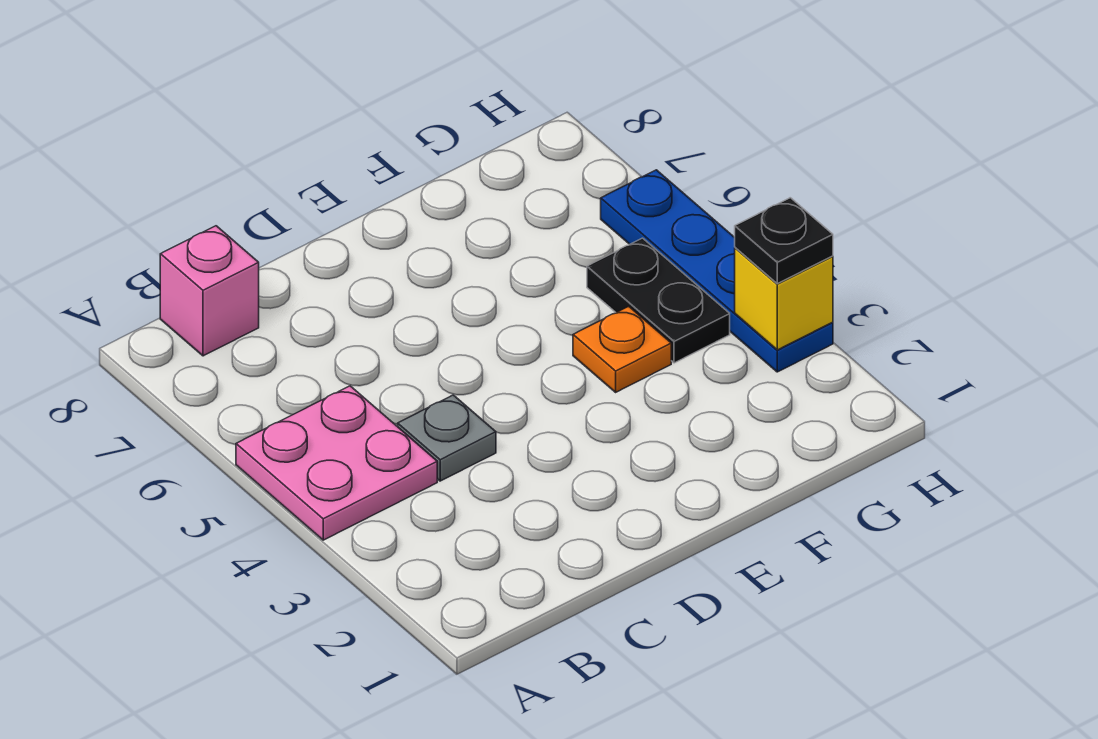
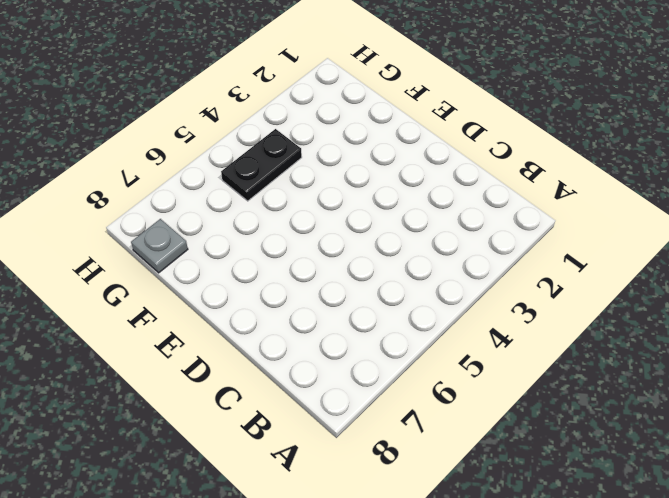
grey plate G8 level 1 -> grey plate C4 level 1
none -> pink plate A4:B5 level 1
none -> pink brick B8 level 1

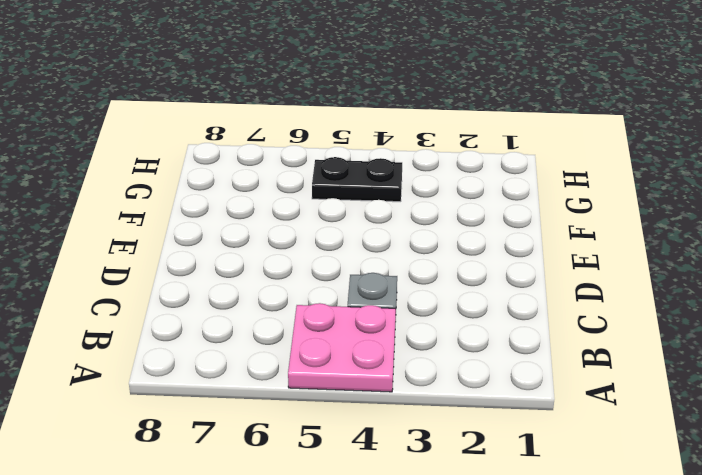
none -> pink brick B8 level 1
none -> orange plate F4 level 1

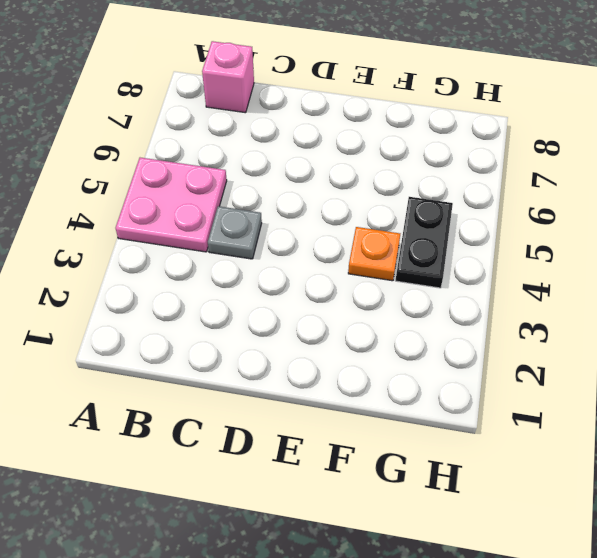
none -> blue plate H3:H6 level 1
none -> yellow brick H3 level 2

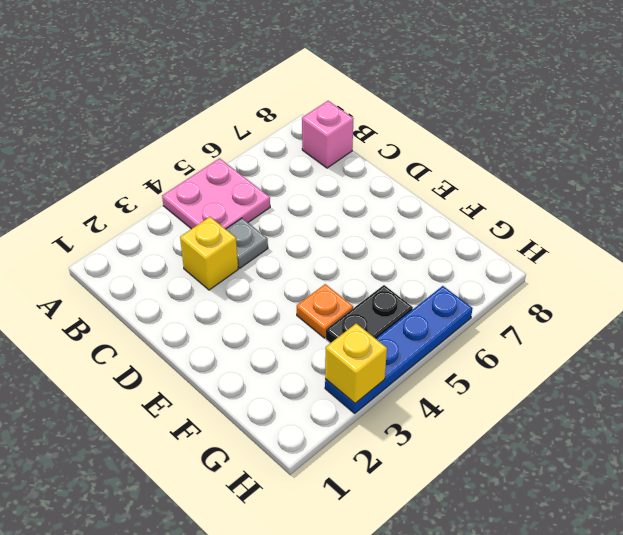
yellow brick C3 level 1 -> none
none -> black plate H3 level 3

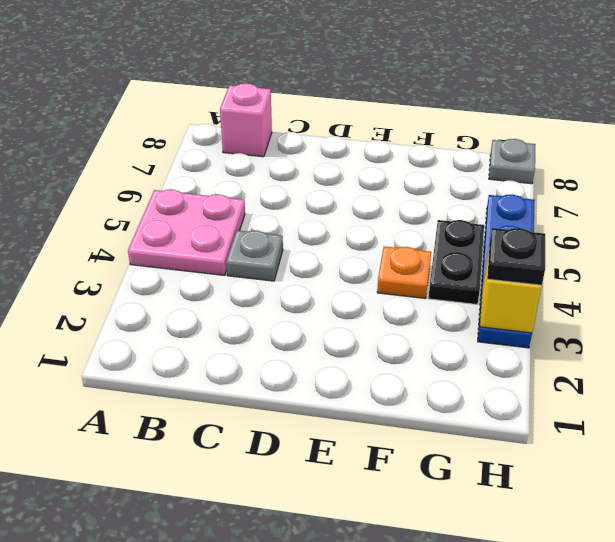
grey plate H8 level 1 -> none

